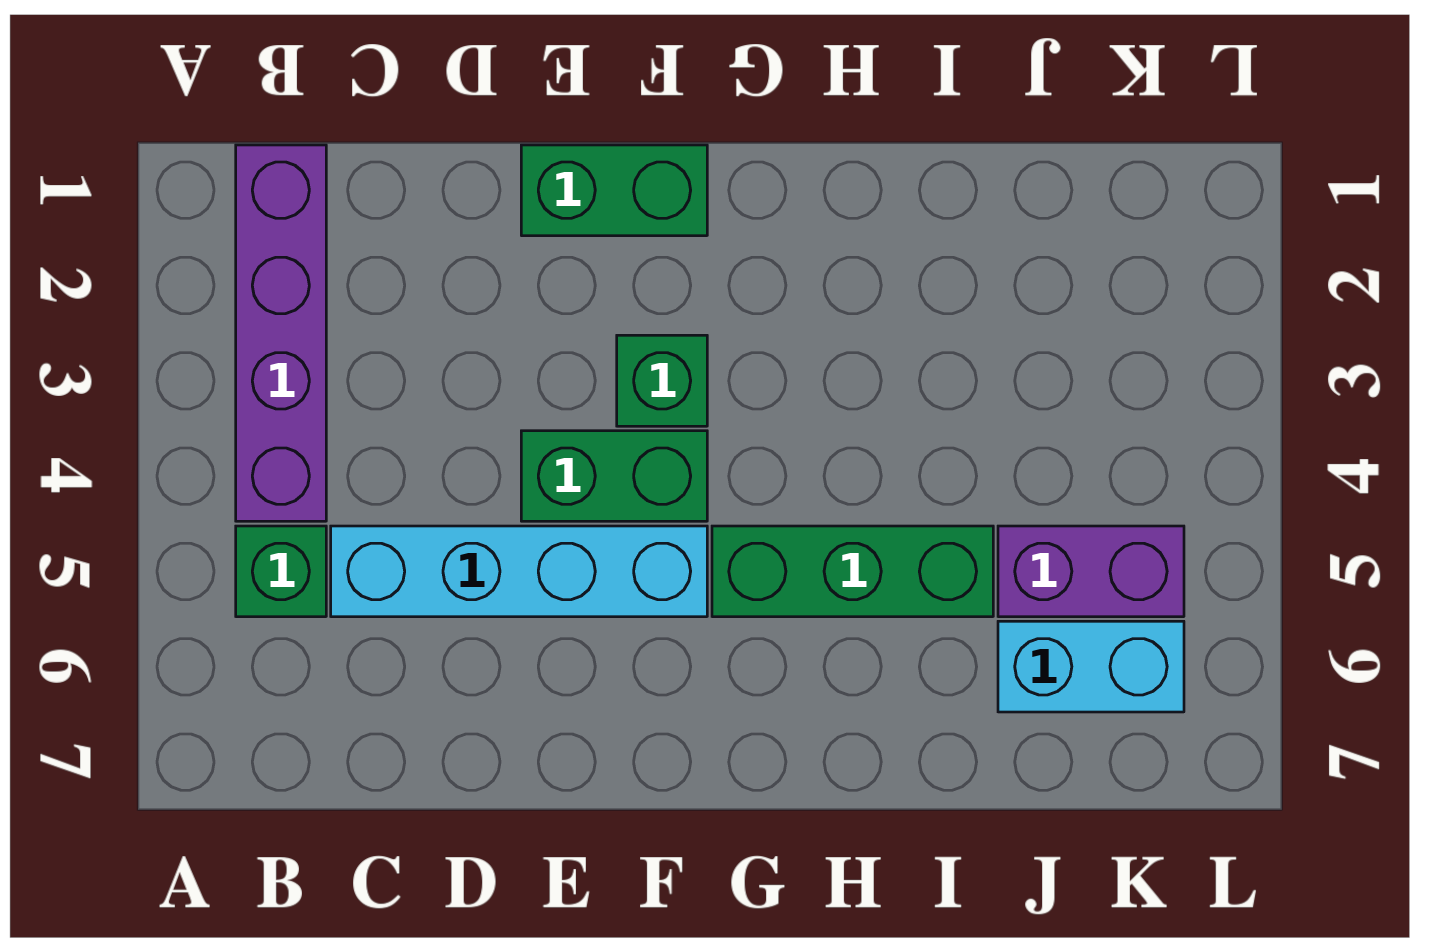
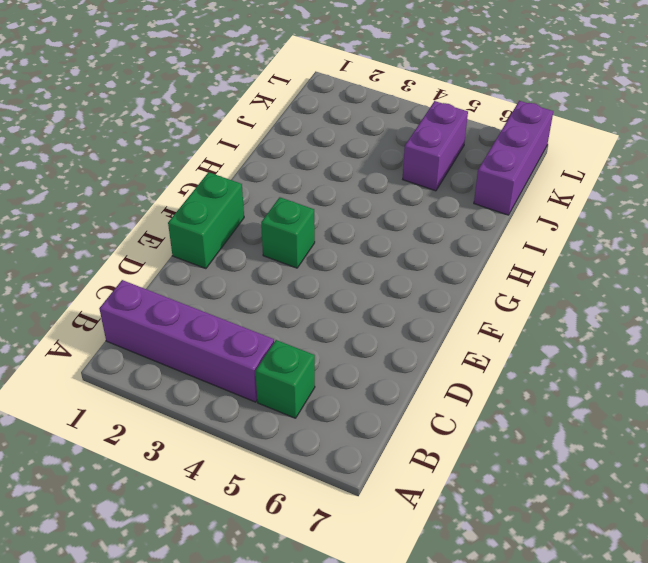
purple brick J7:L7 level 1 -> none
none -> cyan brick C5:F5 level 1
none -> green brick E4:F4 level 1

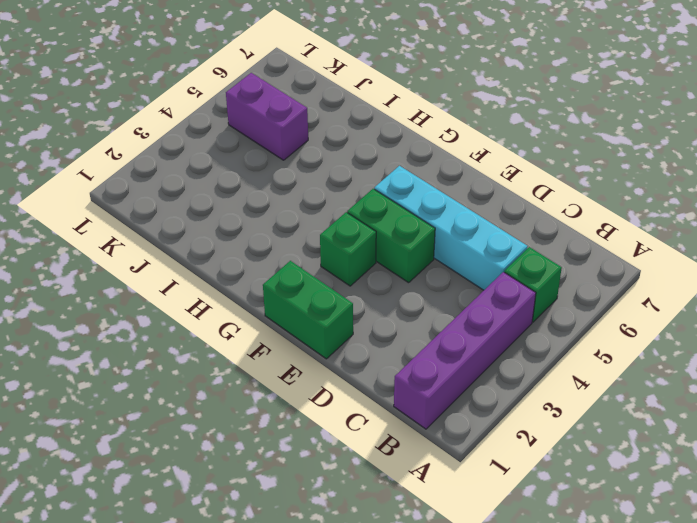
none -> green brick G5:I5 level 1
none -> cyan brick J6:K6 level 1

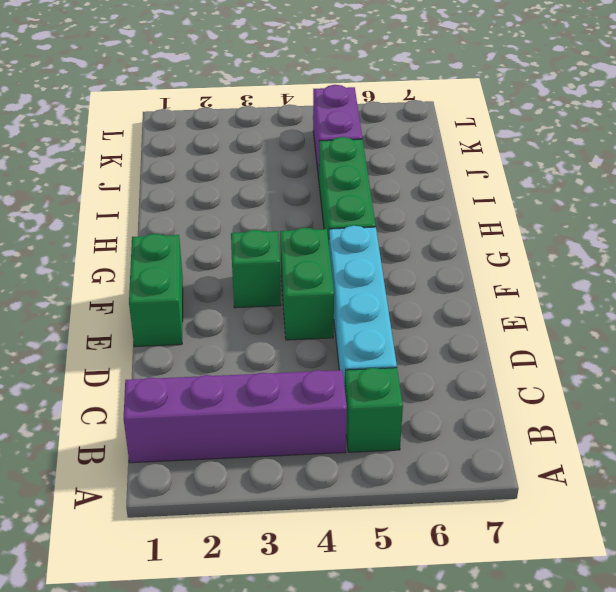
none -> cyan brick J6:K6 level 1

